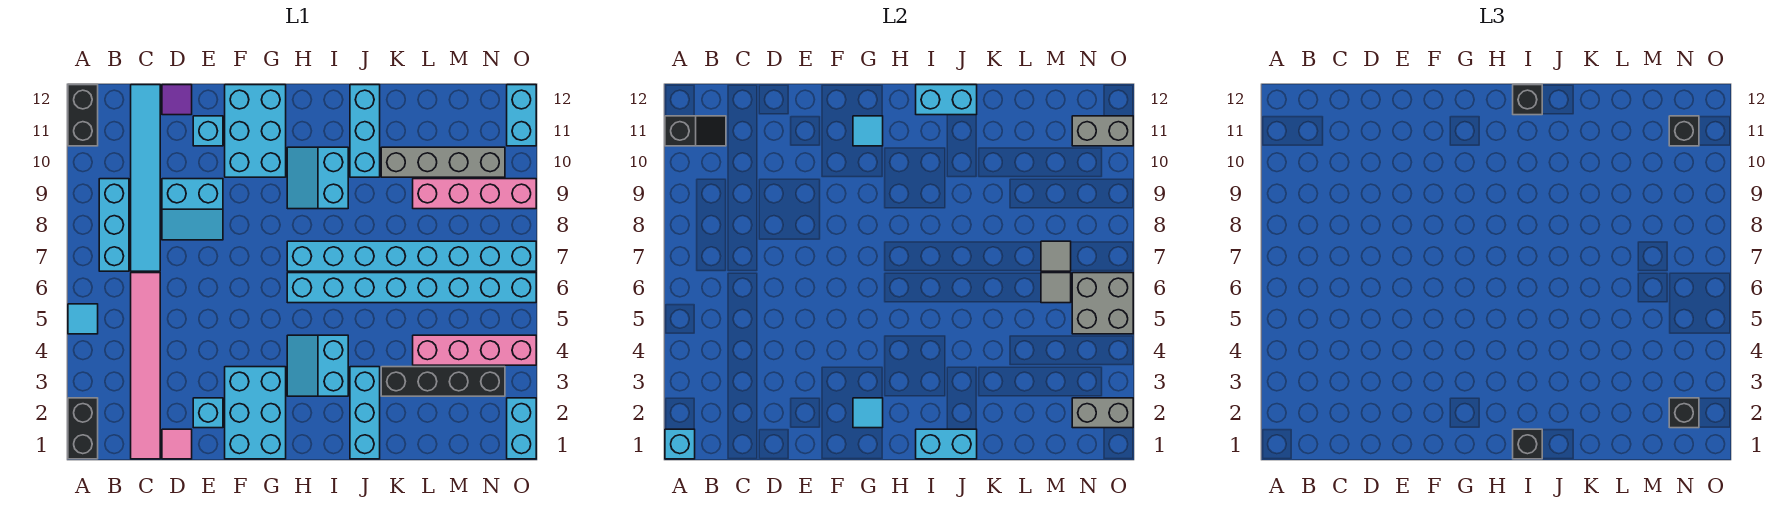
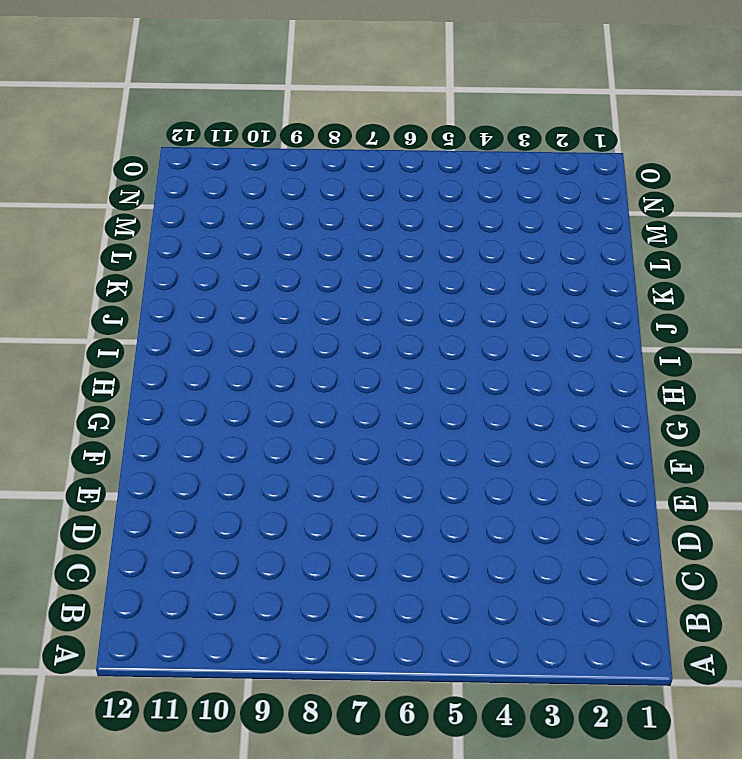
none -> black brick A1:A2 level 1
none -> cyan tile A5 level 1
none -> black brick A11:A12 level 1
none -> cyan brick B7:B9 level 1

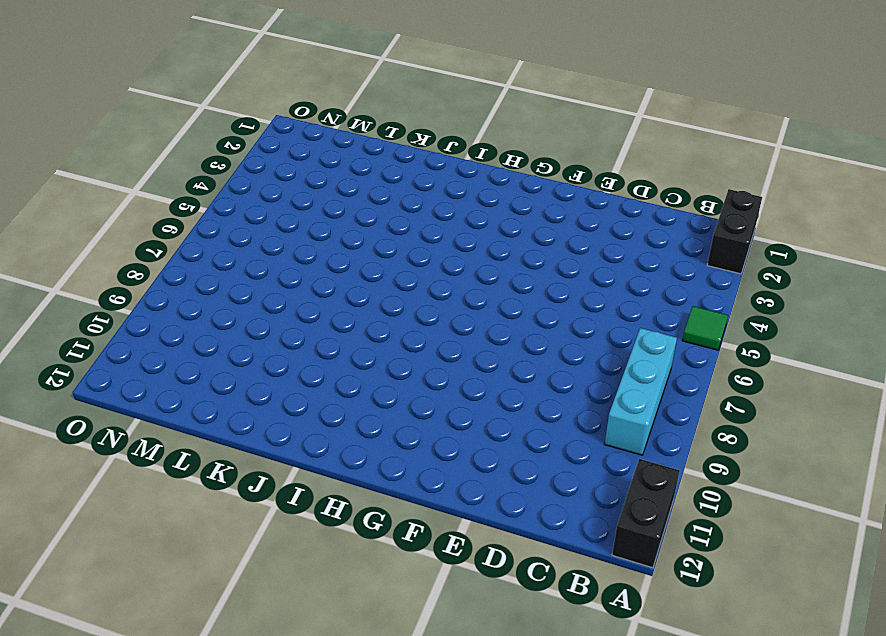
green tile A5 level 1 -> cyan tile A5 level 1
none -> pink tile C1:C6 level 1
none -> cyan tile C7:C12 level 1
none -> pink tile D1 level 1
none -> cyan slope D8:E9 level 1 top 9

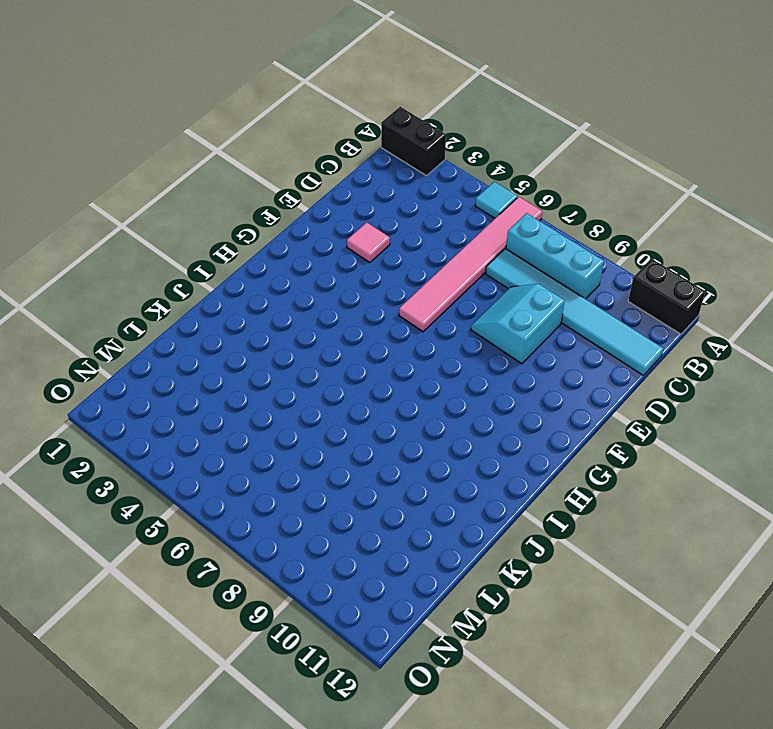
pink tile A6:F6 level 1 -> pink tile C1:C6 level 1
pink tile E3 level 1 -> pink tile D1 level 1
none -> purple tile D12 level 1
none -> cyan brick E2 level 1
none -> cyan brick E11 level 1
none -> cyan brick F1:G3 level 1

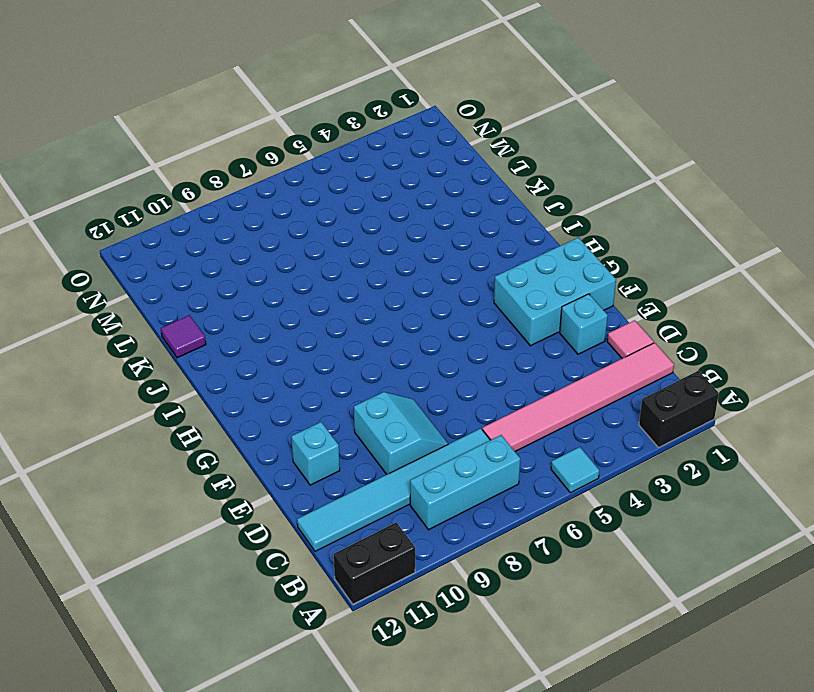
purple tile K12 level 1 -> purple tile D12 level 1
none -> cyan brick F10:G12 level 1
none -> cyan slope H3:I4 level 1 top I
none -> cyan brick H6:O6 level 1
none -> cyan brick H7:O7 level 1

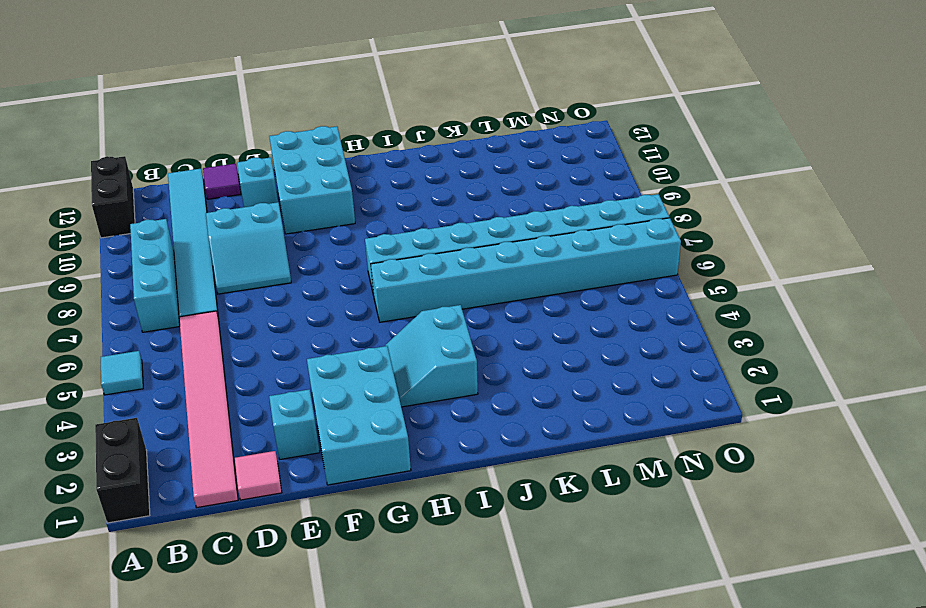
none -> cyan slope H9:I10 level 1 top I
none -> cyan brick J1:J3 level 1
none -> cyan brick J10:J12 level 1
none -> black brick K3:N3 level 1

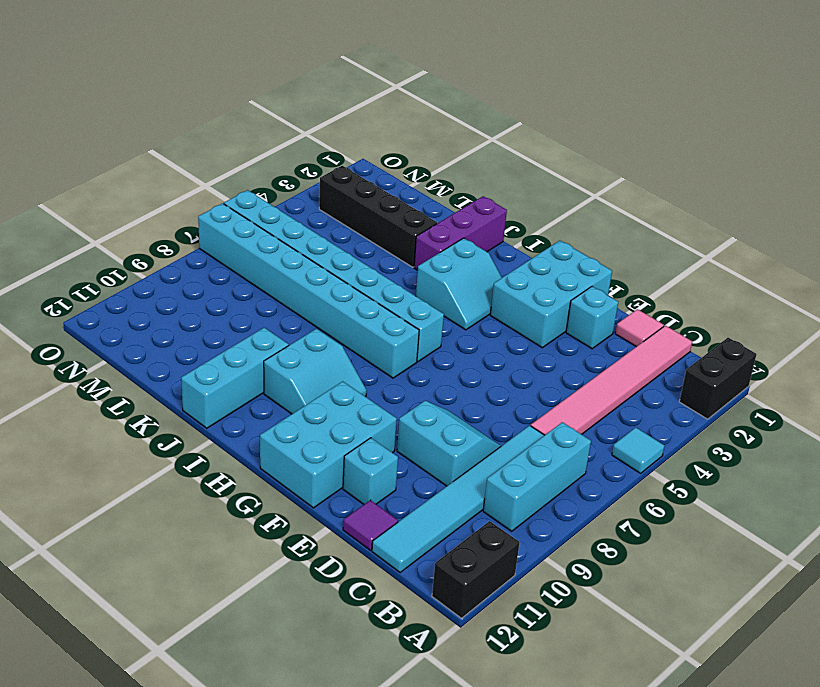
purple brick J1:J3 level 1 -> cyan brick J1:J3 level 1
none -> grey brick K10:N10 level 1
none -> pink brick L4:O4 level 1
none -> pink brick L9:O9 level 1
none -> cyan brick O1:O2 level 1

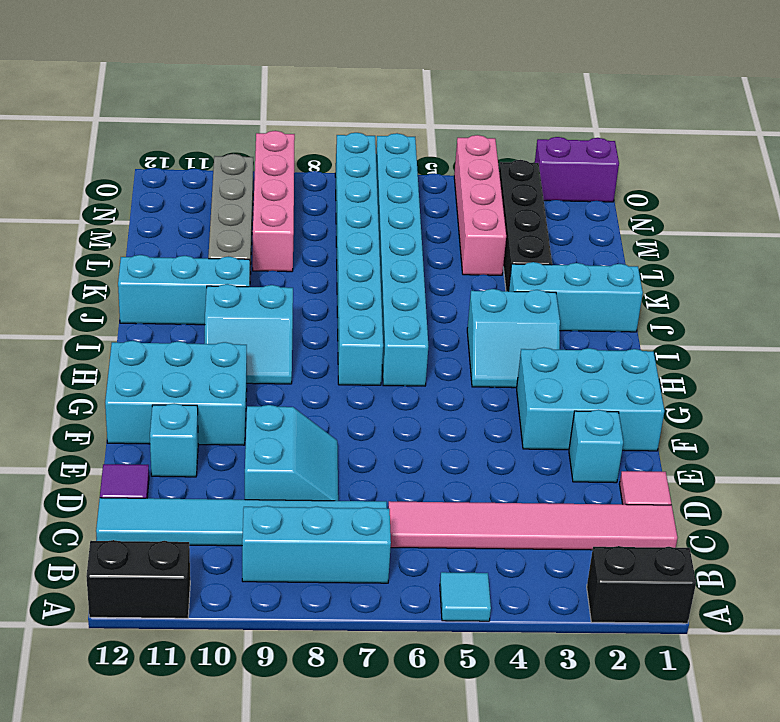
purple brick O1:O2 level 1 -> cyan brick O1:O2 level 1
none -> cyan brick O11:O12 level 1
none -> cyan brick A1 level 2
none -> black slope A11:B11 level 2 top A
none -> cyan tile G2 level 2

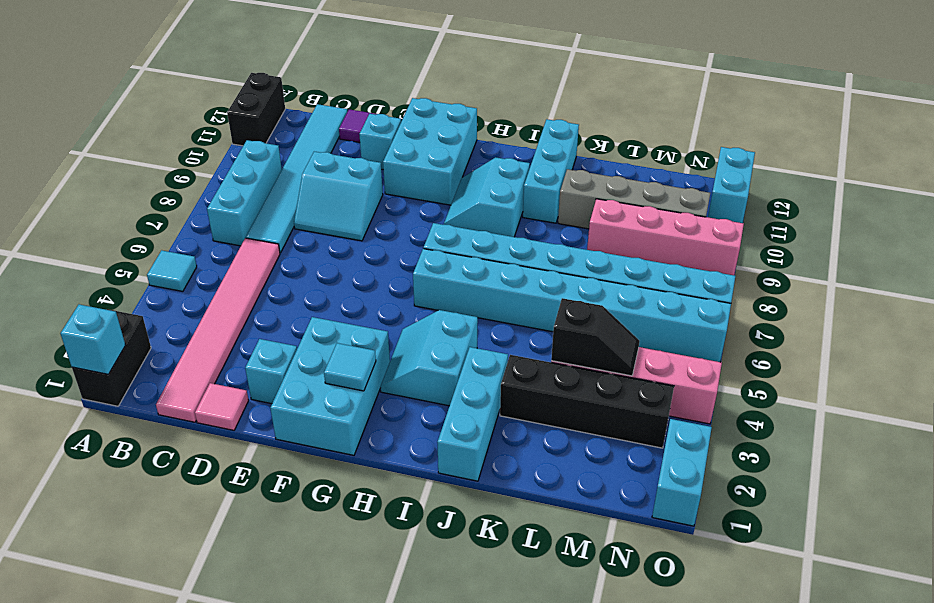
black slope L4:M4 level 2 top L -> black slope A11:B11 level 2 top A
none -> cyan tile G11 level 2
none -> cyan brick I1:J1 level 2
none -> cyan brick I12:J12 level 2
none -> grey tile M6 level 2

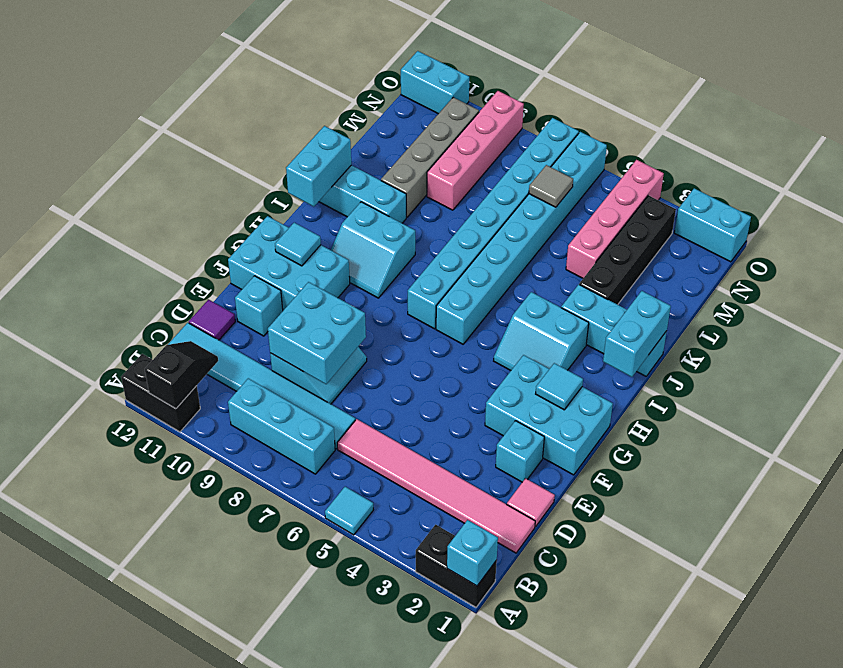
cyan brick D8:E9 level 2 -> none
none -> grey tile M7 level 2
none -> grey brick N2:O2 level 2
none -> grey brick N5:O6 level 2
none -> grey brick N11:O11 level 2

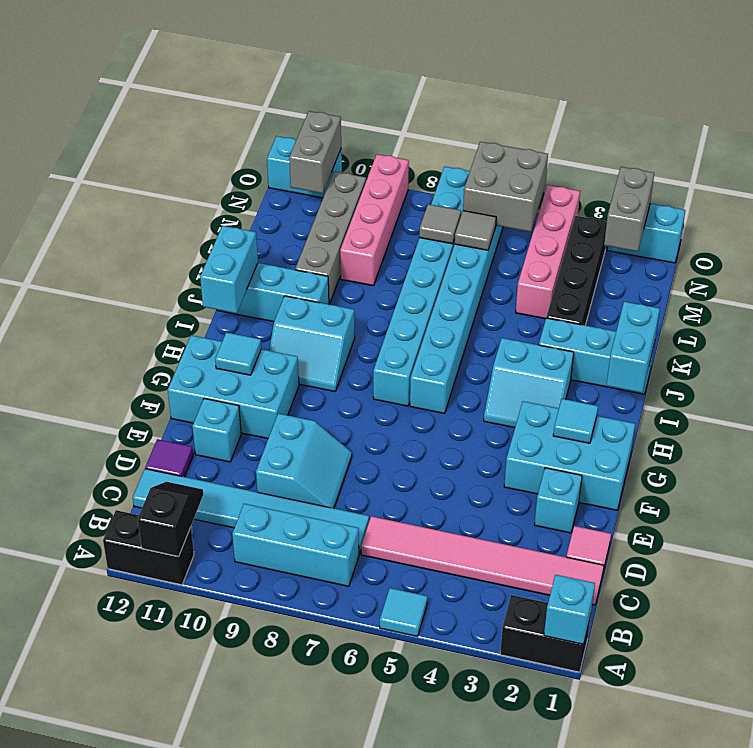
none -> black brick I1 level 3
none -> black brick I12 level 3
none -> black brick N2 level 3
none -> black brick N11 level 3

